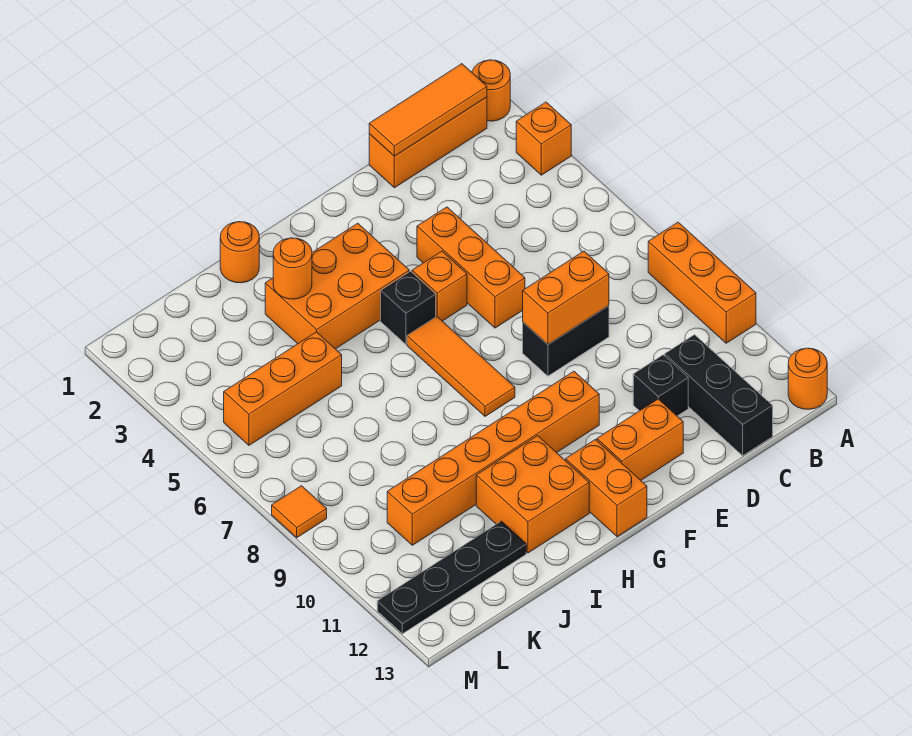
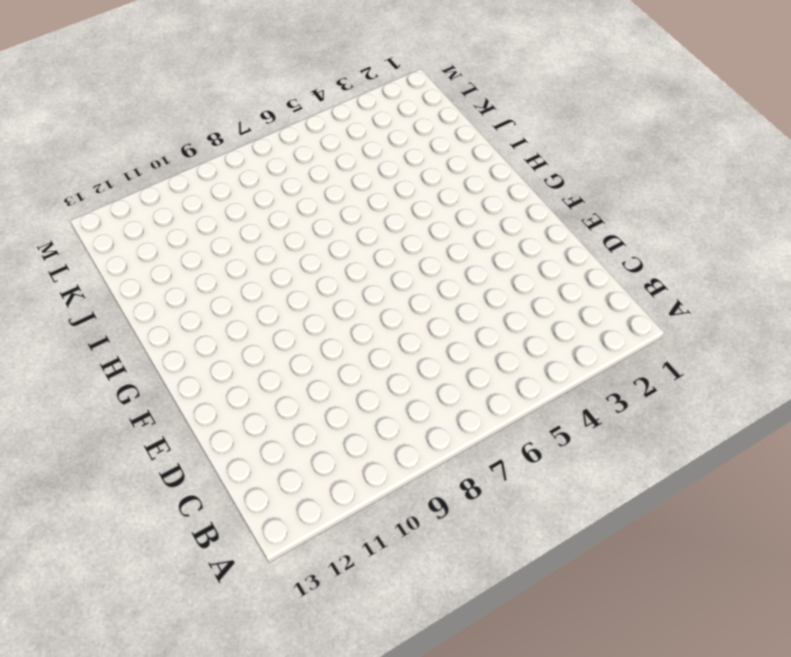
none -> orange round brick A1 level 1
none -> orange brick A3 level 1
none -> orange brick A8:A10 level 1

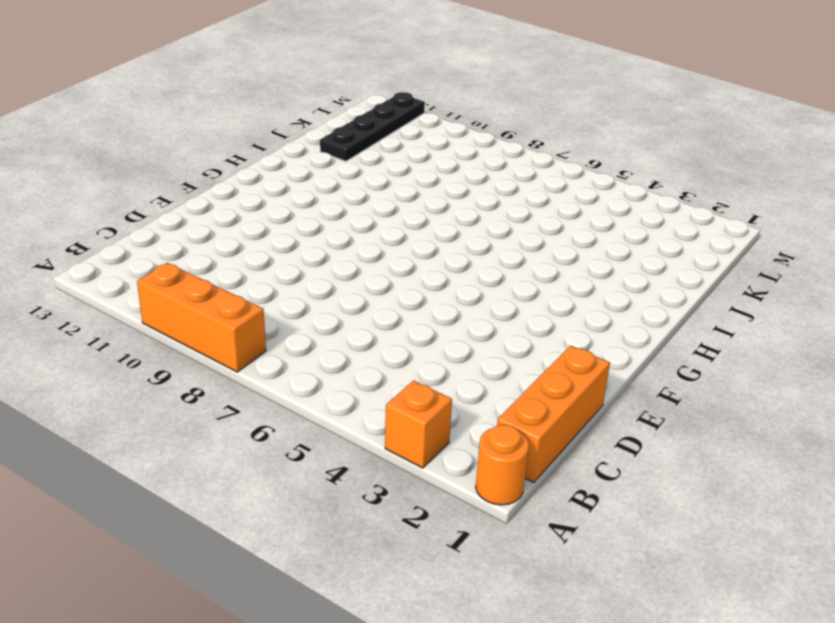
none -> orange round brick A13 level 1
none -> black brick C11:C13 level 1
none -> black brick D8:E8 level 1

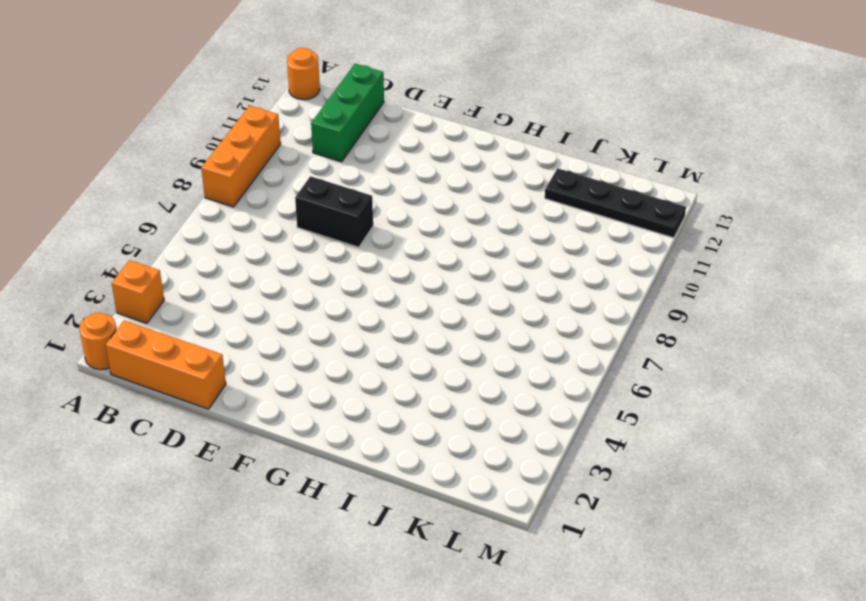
green brick C11:C13 level 1 -> black brick C11:C13 level 1
none -> black brick D11 level 1
none -> orange brick E4:E6 level 1
none -> orange brick E12:F12 level 1

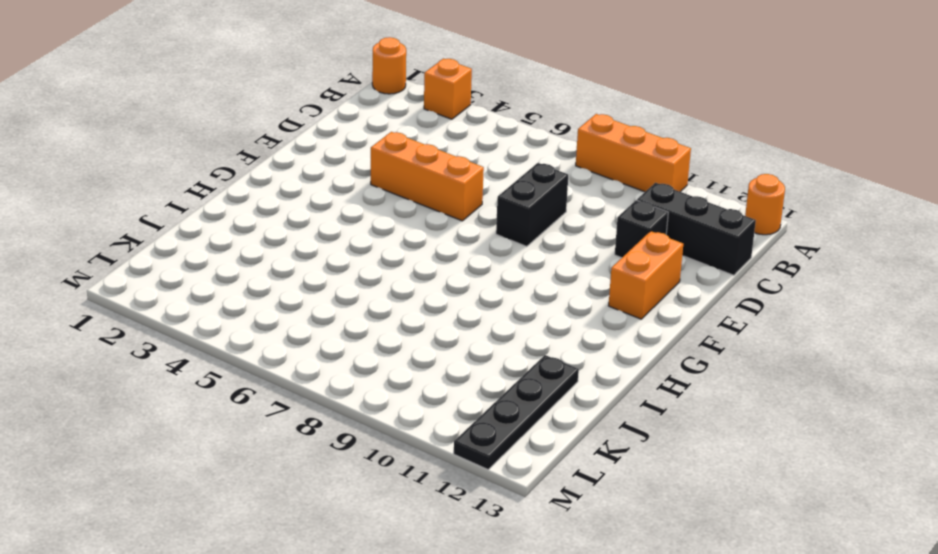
none -> orange brick B1:D1 level 1
none -> orange brick F5 level 1
none -> orange brick F10:K10 level 1

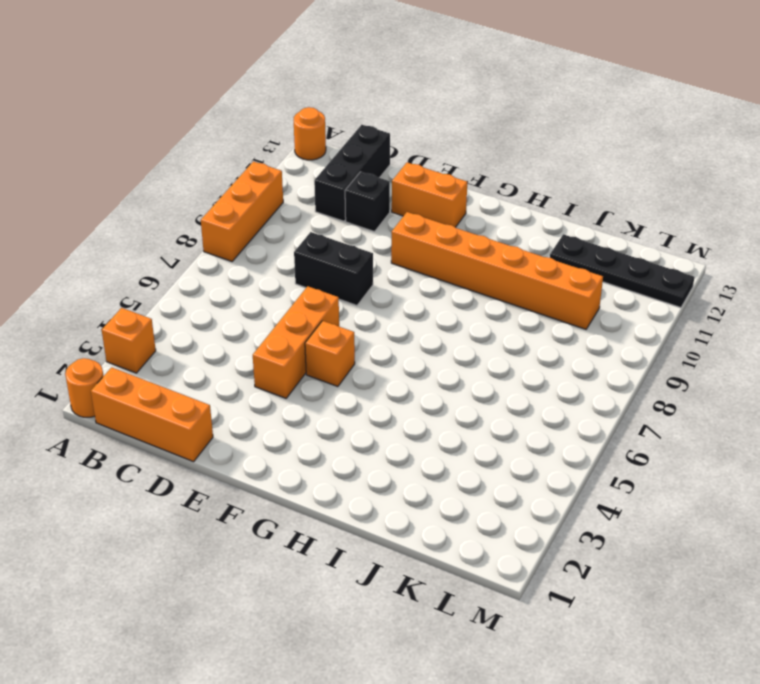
none -> orange brick G3:I4 level 1
none -> black brick G5 level 1
none -> orange tile G6:G8 level 1

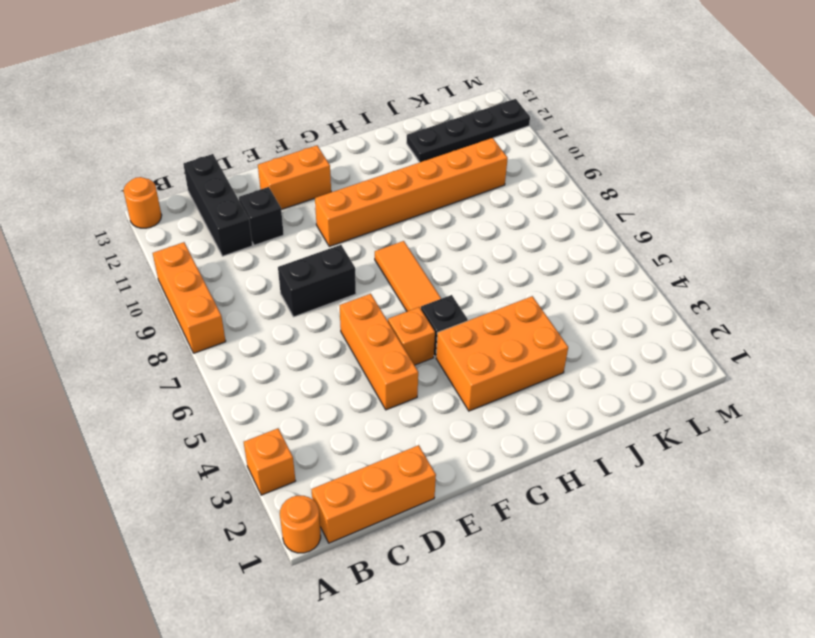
none -> orange brick G12:G13 level 1
none -> orange brick H11:I12 level 1
none -> orange round brick I1 level 1

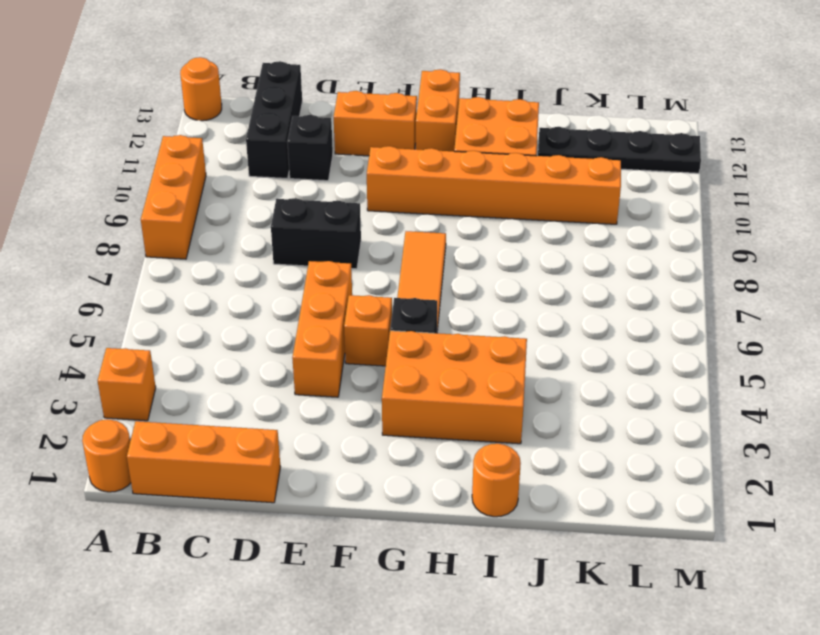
none -> orange brick J5:L5 level 1
none -> orange tile M8 level 1
none -> orange tile B1:D1 level 2

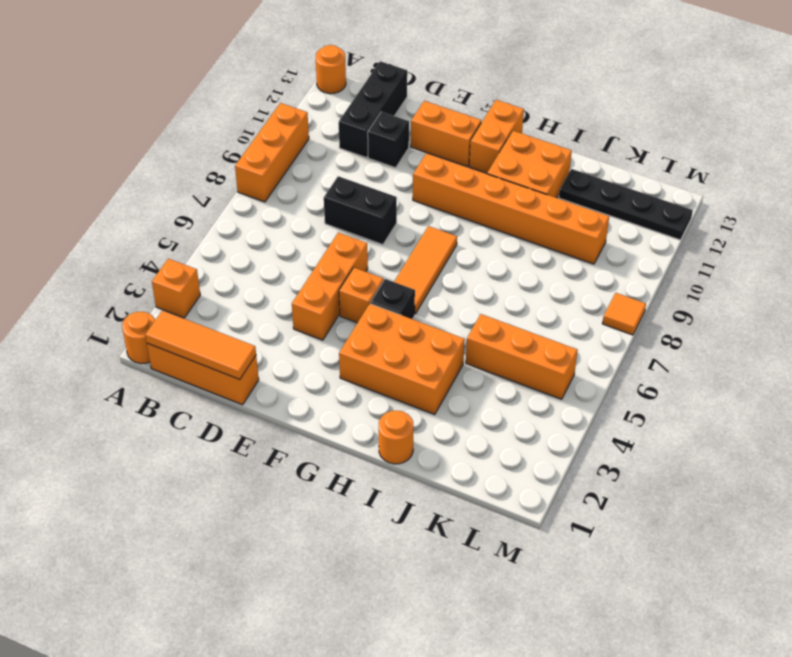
none -> orange brick D8:E8 level 2
none -> orange round brick I3 level 2

